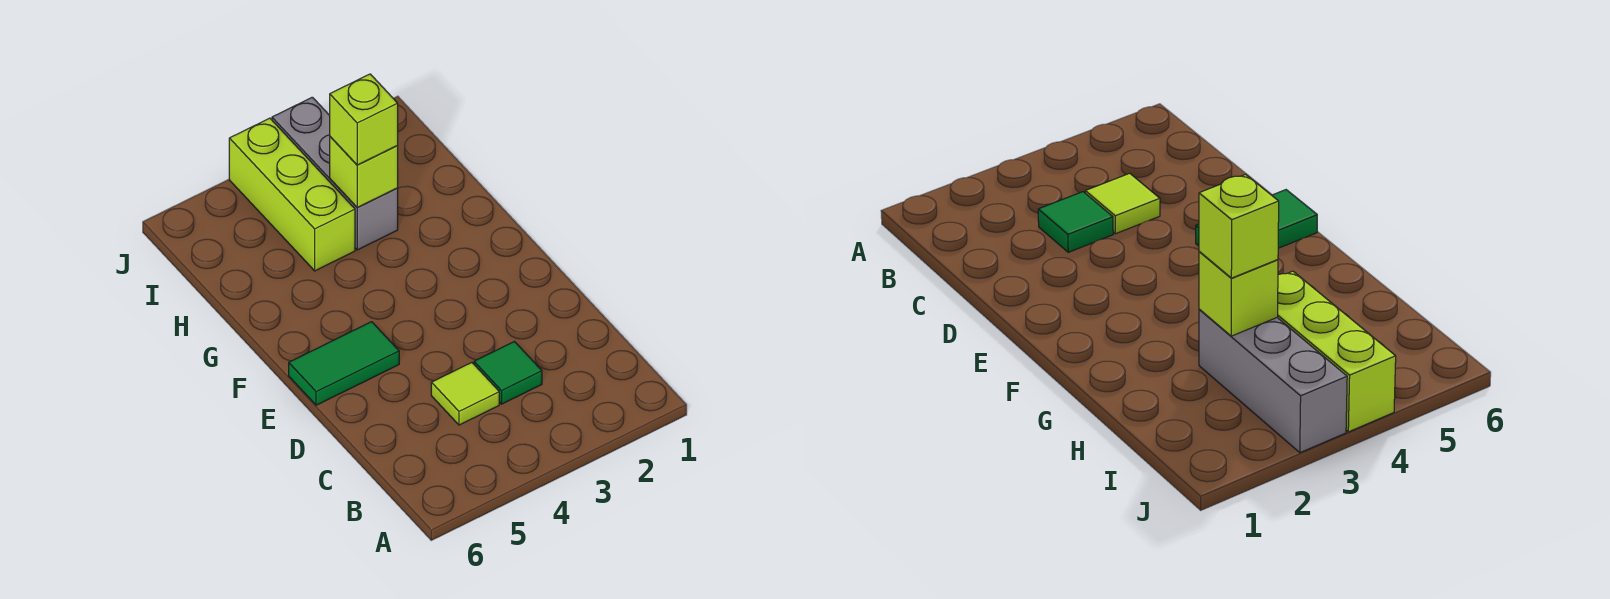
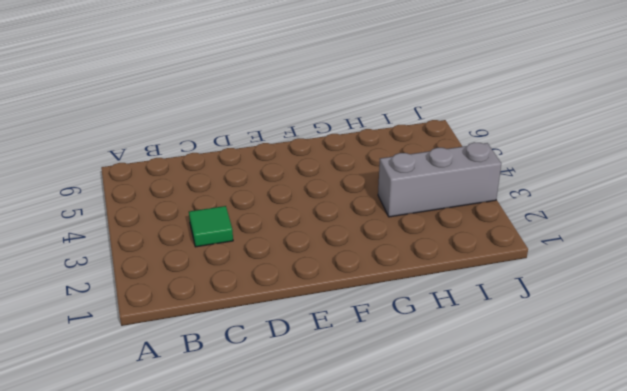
none -> lime tile C4 level 1
none -> green tile E5:E6 level 1

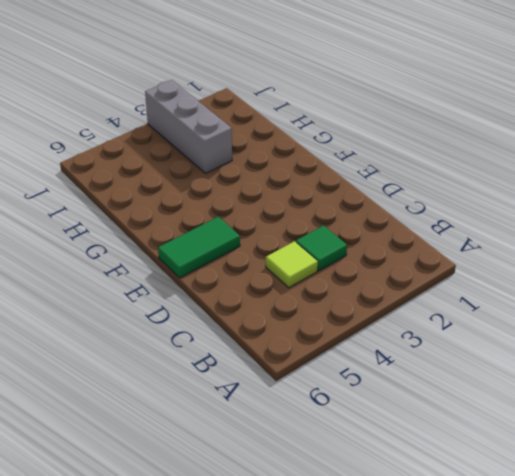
none -> lime brick H4:J4 level 1
none -> lime brick H3 level 2

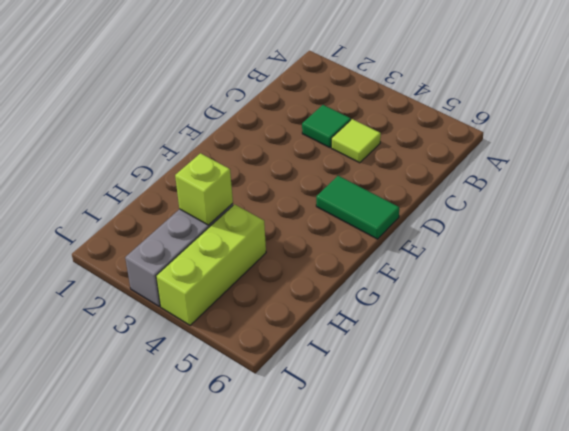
none -> lime brick H3 level 3

